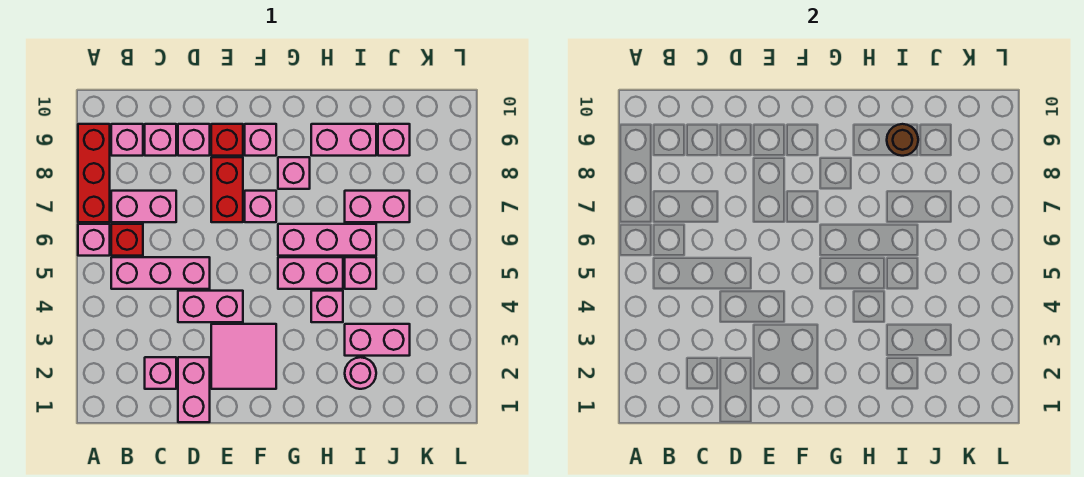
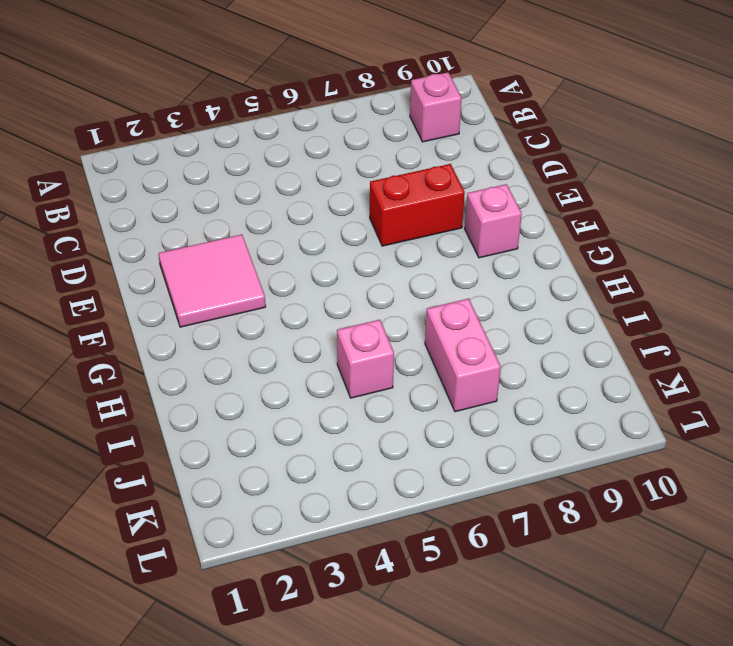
none -> pink brick A6 level 1
none -> red brick A7:A9 level 1
none -> pink brick B5:D5 level 1

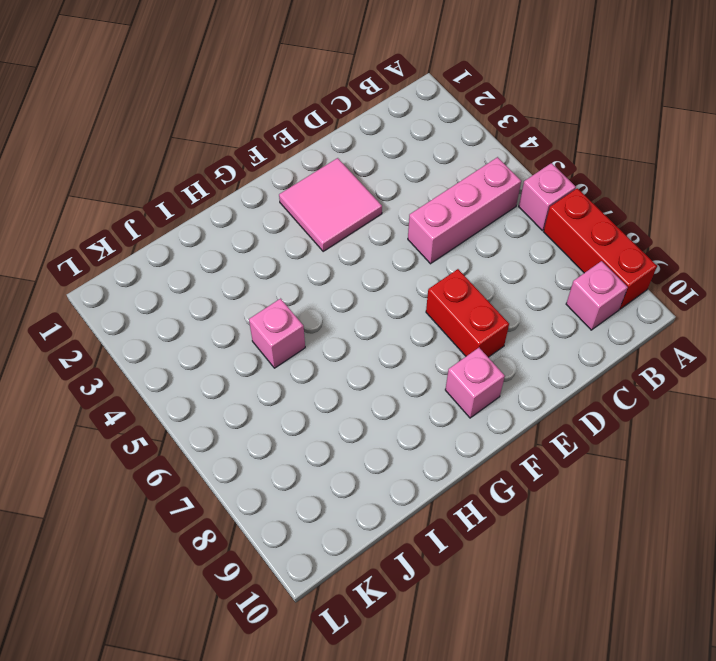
none -> red brick B6 level 1
none -> pink brick B7:C7 level 1
none -> pink brick C2 level 1

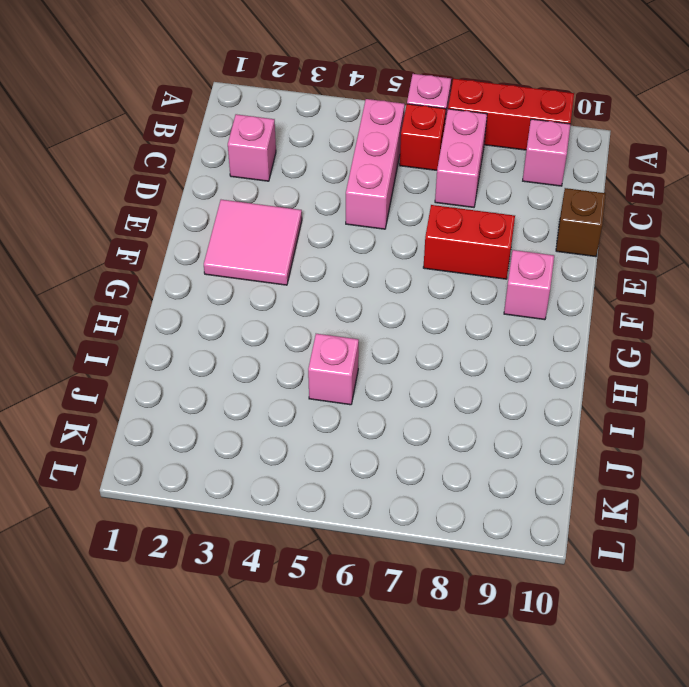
brown brick D10 level 1 -> none
none -> pink brick C9 level 1
none -> pink brick D1:D2 level 1
none -> pink brick D4:E4 level 1

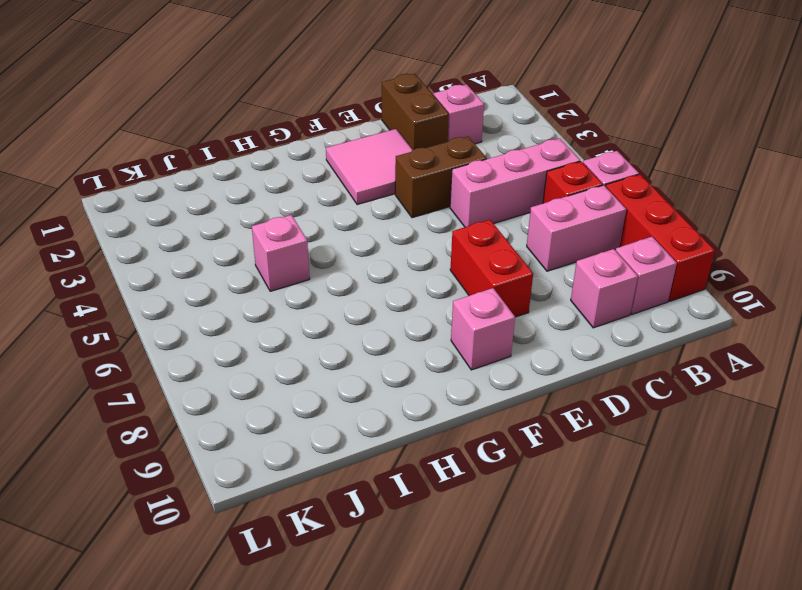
brown brick D1:D2 level 1 -> pink brick D1:D2 level 1
brown brick D4:E4 level 1 -> pink brick D4:E4 level 1
none -> pink brick D9 level 1
none -> red brick E9 level 1
none -> pink brick F7 level 1

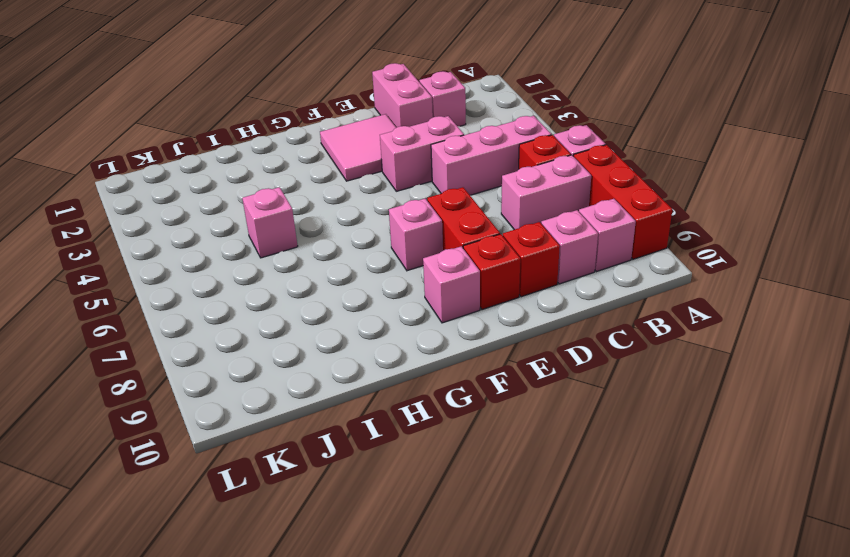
red brick D9 level 1 -> pink brick D9 level 1
none -> pink brick G5:H5 level 1
none -> pink brick G6:I6 level 1
none -> pink brick G8 level 1

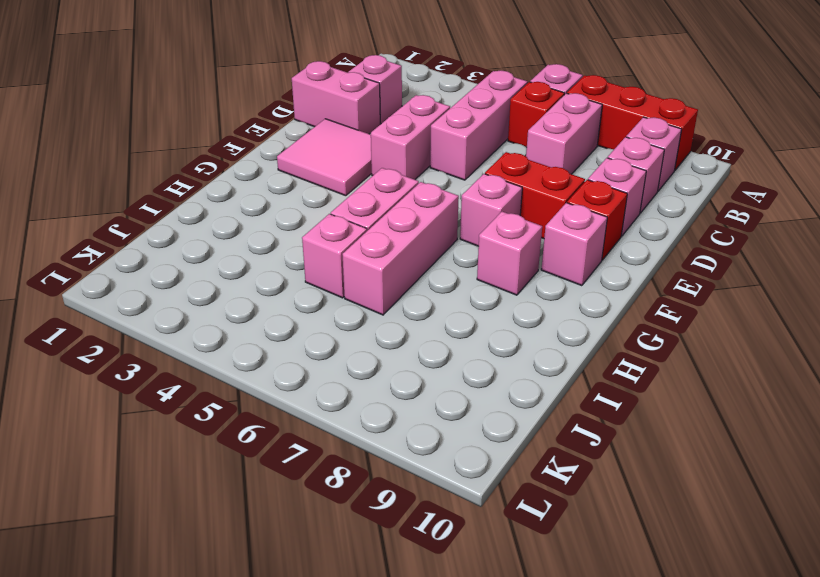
none -> pink brick H4 level 1
none -> pink brick H9:I9 level 1
none -> pink round brick I2 level 1

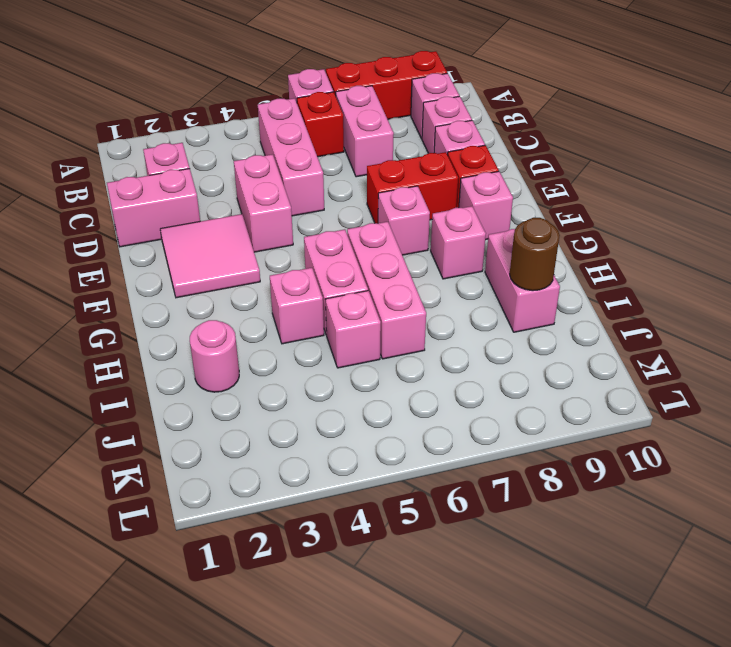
none -> pink brick I3:J3 level 1
none -> pink brick I7:J7 level 1
none -> pink brick J9 level 1

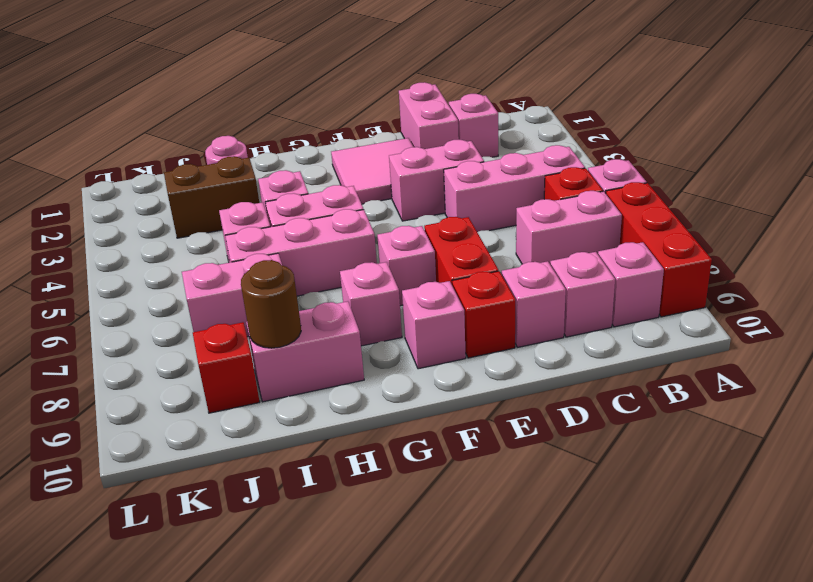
brown brick I3:J3 level 1 -> pink brick I3:J3 level 1
red brick J9 level 1 -> pink brick J9 level 1

